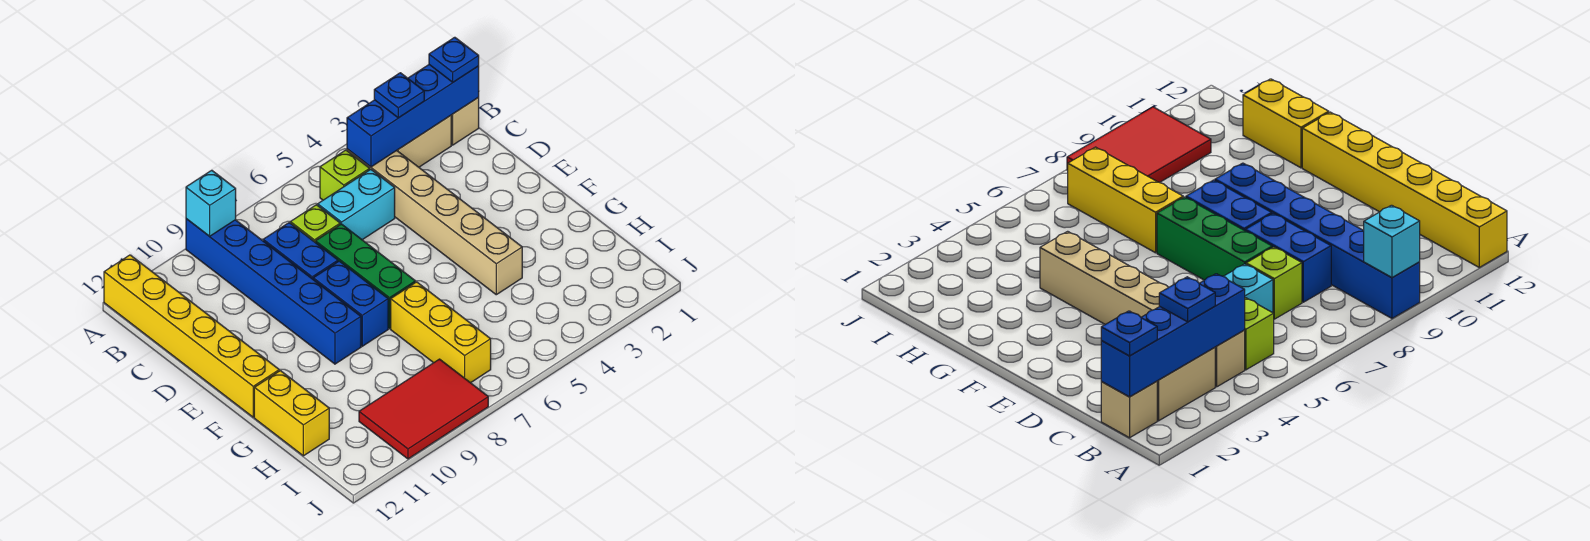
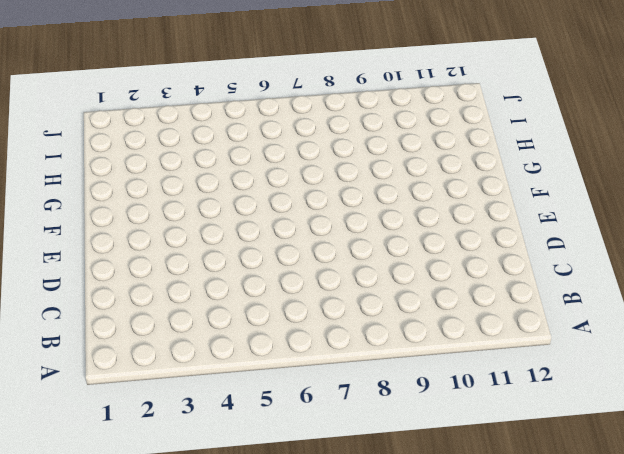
none -> blue brick A9:F9 level 1
none -> yellow brick A12:F12 level 1
none -> tan brick B1 level 1

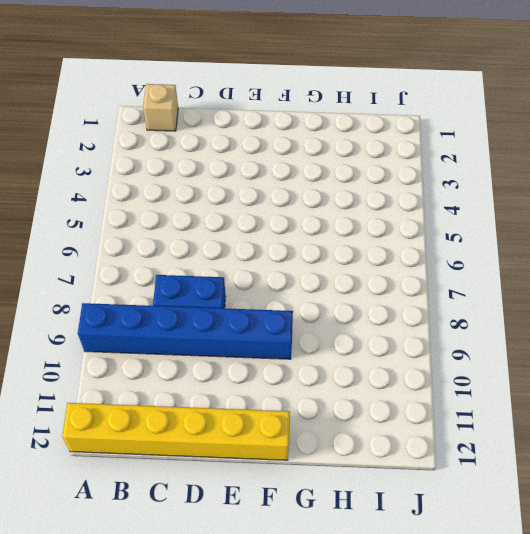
none -> tan brick B2:B3 level 1
none -> tan brick B4:G4 level 1
none -> lime brick B5 level 1

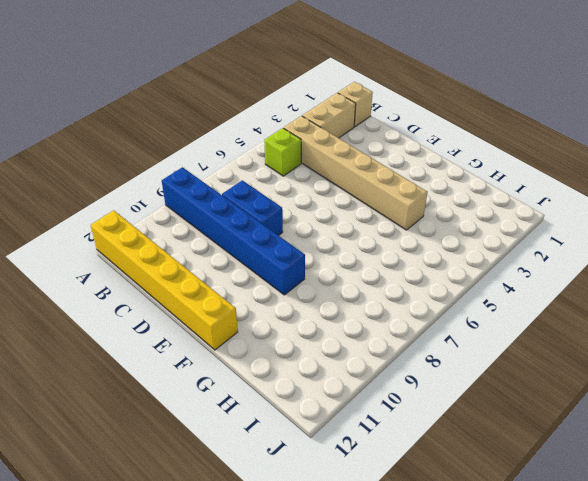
none -> cyan brick C5:C6 level 1
none -> lime brick C7 level 1
none -> green brick D7:F7 level 1

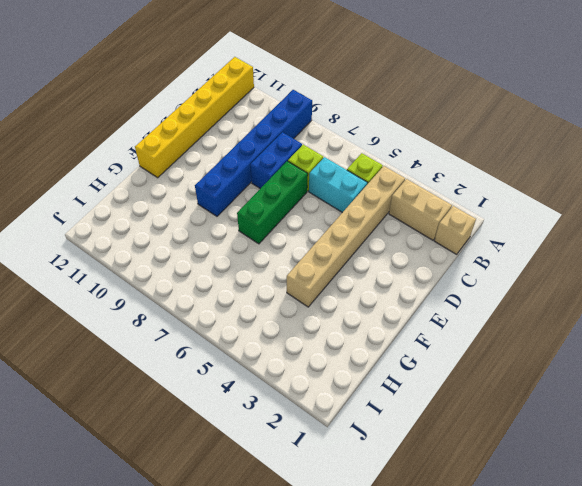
none -> blue brick E8:F8 level 1
none -> yellow brick G7:I7 level 1
none -> yellow brick G12:H12 level 1

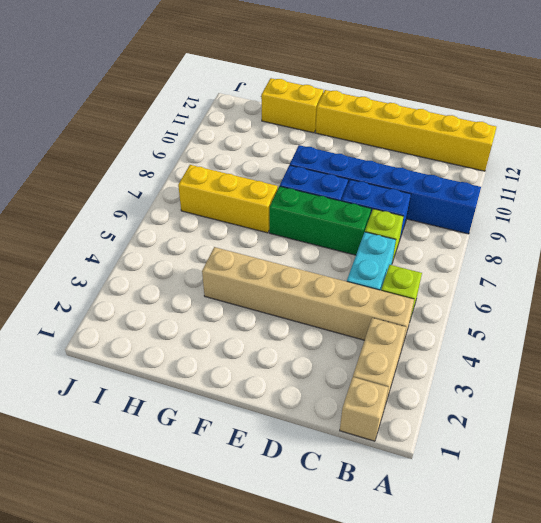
none -> red tile I8:J10 level 1
none -> cyan brick A9 level 2
none -> blue brick B1:B4 level 2

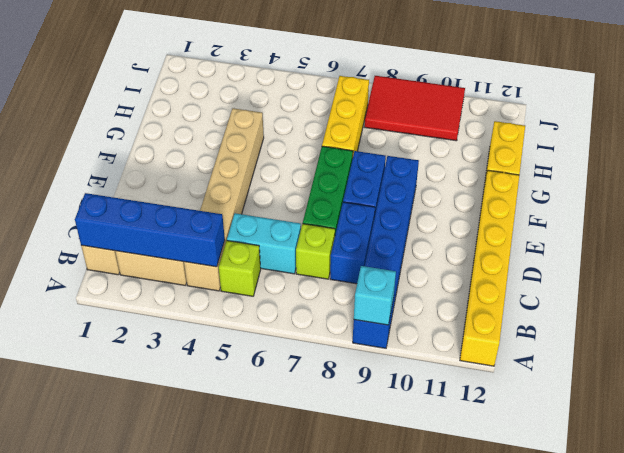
none -> blue plate B1 level 3
none -> blue plate B3 level 3

